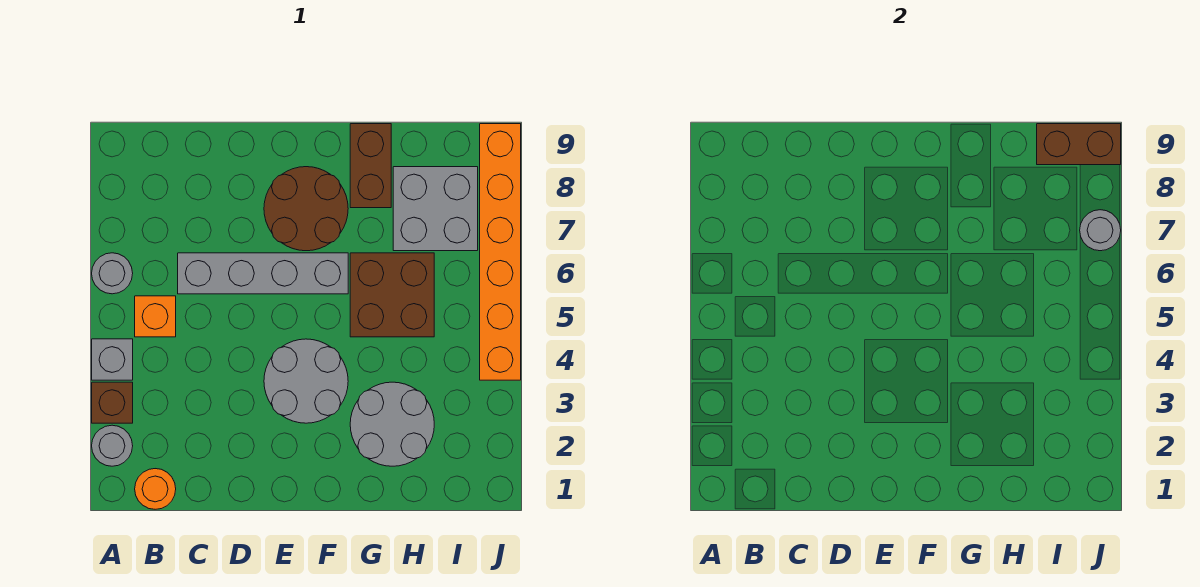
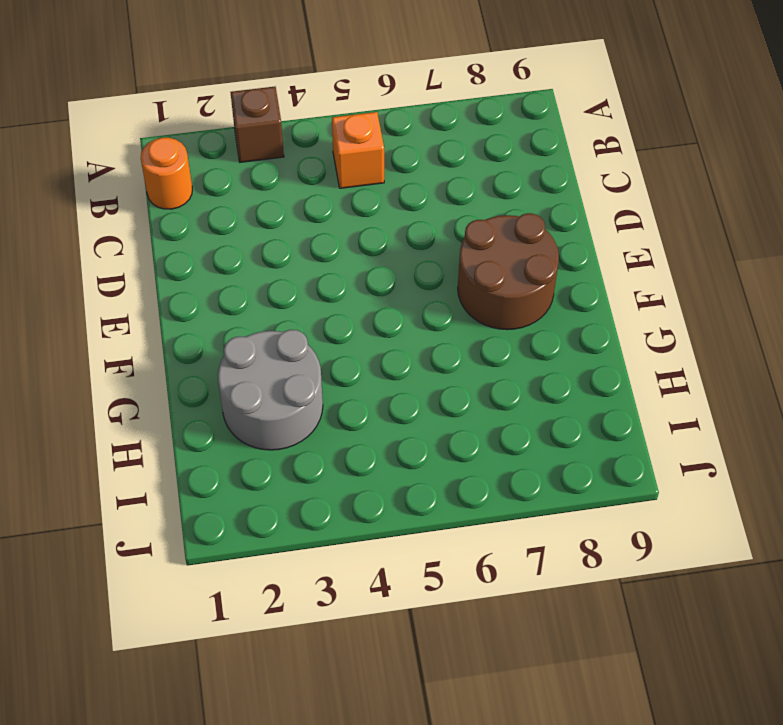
none -> grey round brick A2 level 1
none -> grey brick A4 level 1
none -> grey round brick A6 level 1

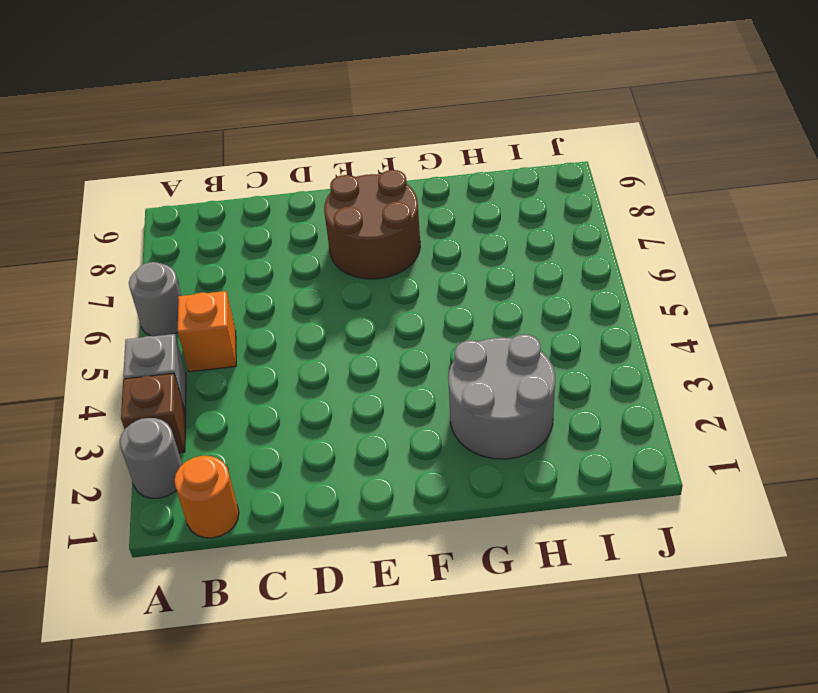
none -> grey brick C6:F6 level 1
none -> grey round brick E3:F4 level 1
none -> brown brick G5:H6 level 1

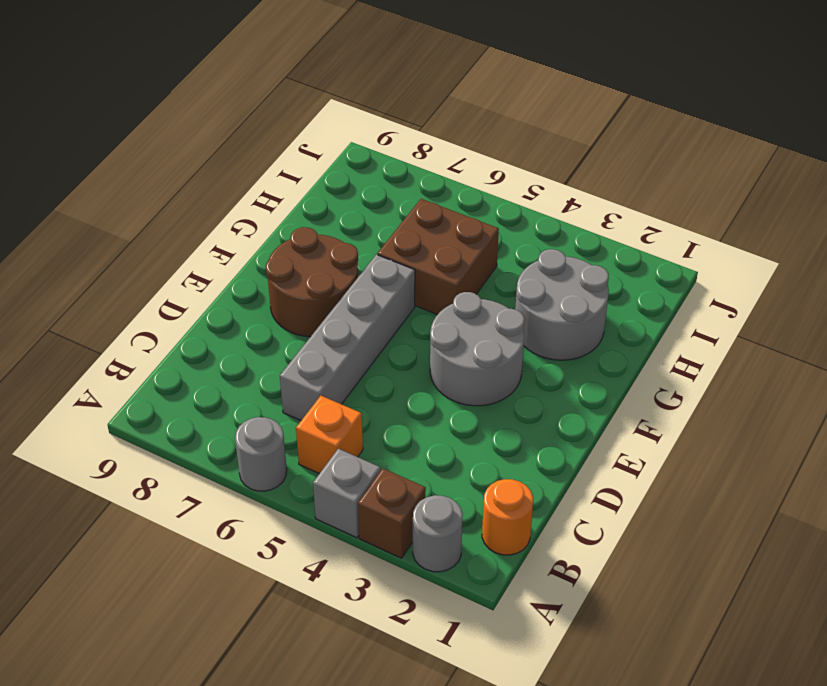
none -> brown brick G8:G9 level 1
none -> grey brick H7:I8 level 1
none -> orange brick J4:J9 level 1

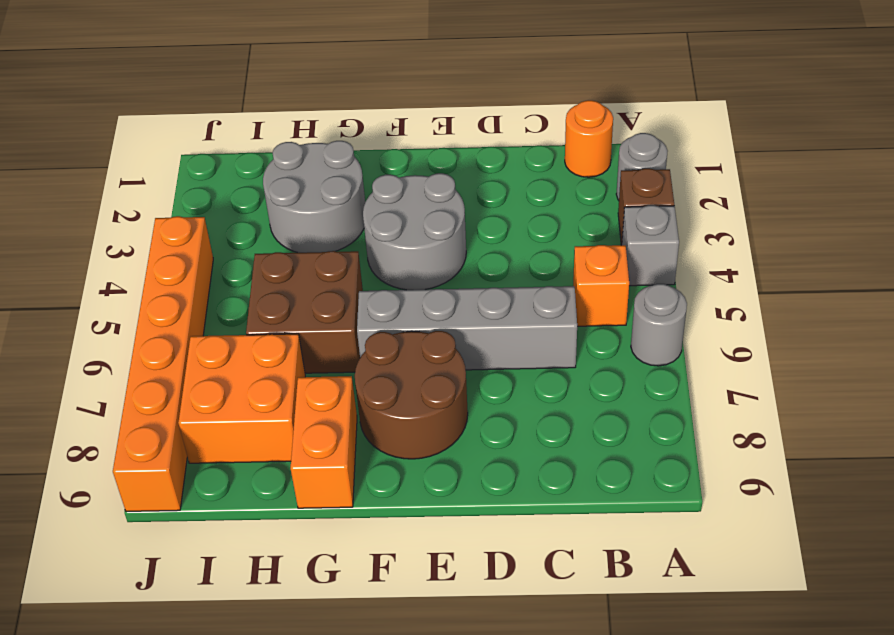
orange brick G8:G9 level 1 -> brown brick G8:G9 level 1
orange brick H7:I8 level 1 -> grey brick H7:I8 level 1
none -> brown brick I9:J9 level 2
none -> grey round brick J7 level 2

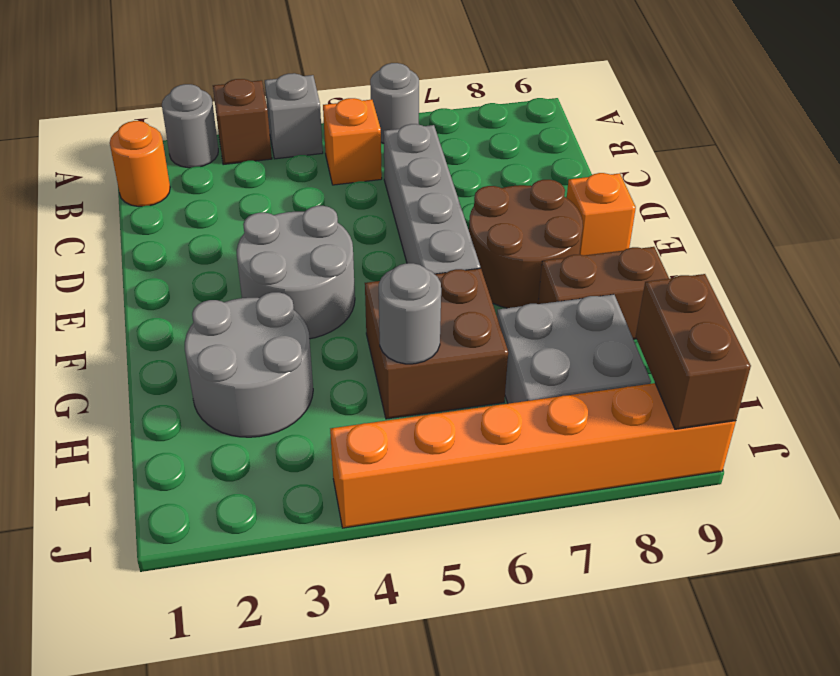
orange brick E9 level 1 -> none
grey round brick H5 level 2 -> grey round brick J7 level 2

